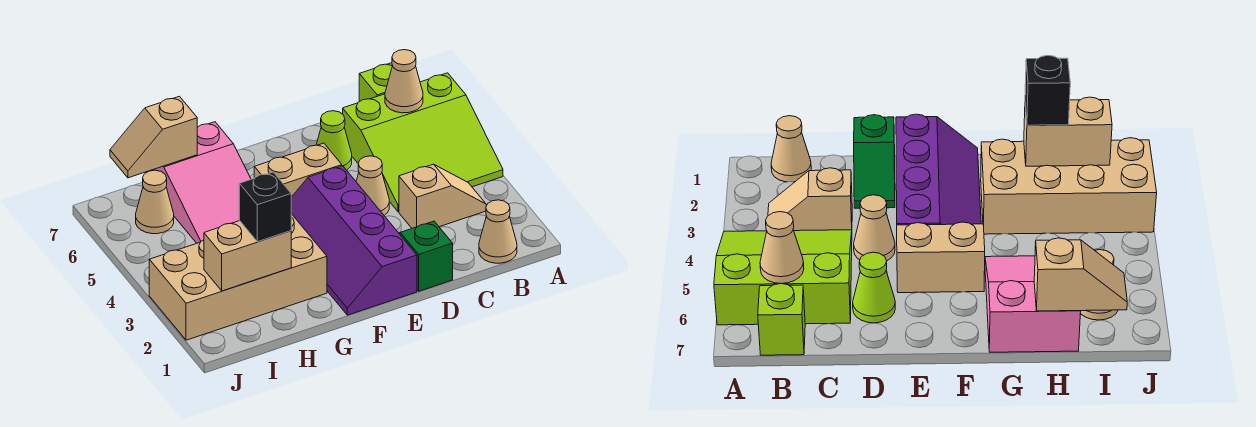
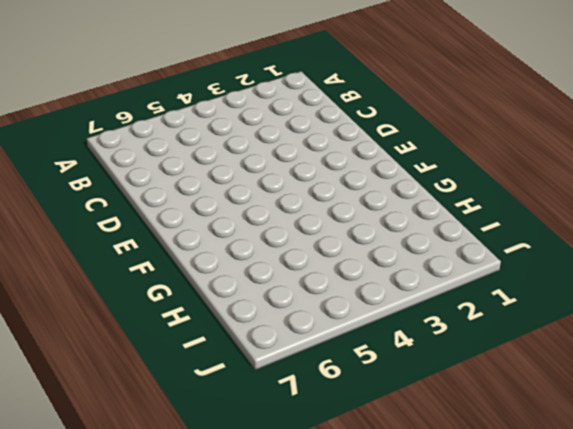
none -> lime slope A4:C6 level 1 top 6
none -> tan cone B1 level 1
none -> tan slope B3:C3 level 1 top C

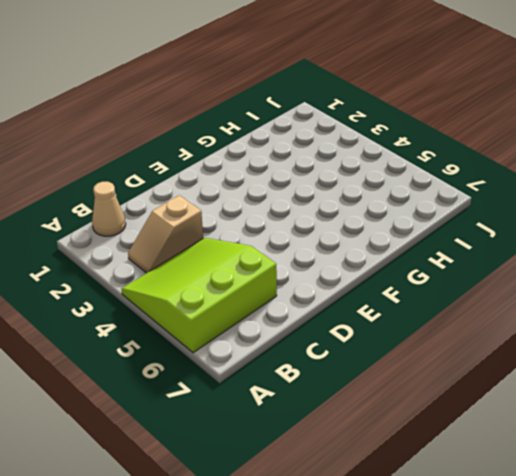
none -> lime brick B7 level 1
none -> green slope D1:D2 level 1 top 1
none -> tan cone D4 level 1

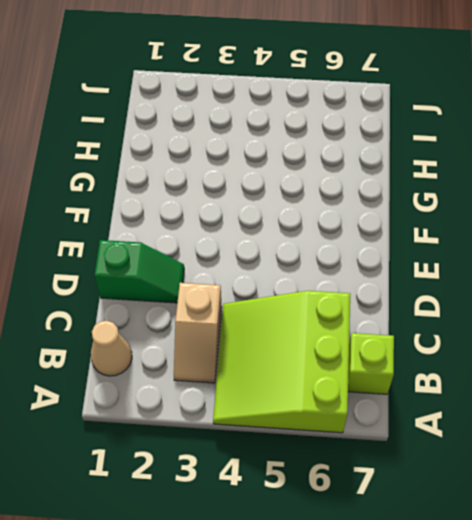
none -> tan cone D4 level 1
none -> lime cone D6 level 1
none -> purple slope E1:F4 level 1 top E

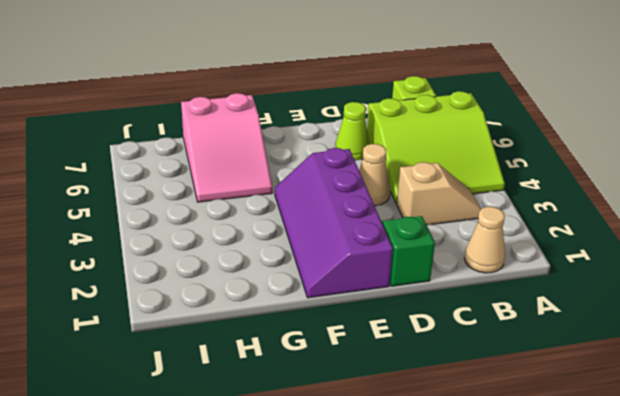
none -> tan brick E5:F5 level 1
none -> tan brick G2:J3 level 1
none -> tan cone I6 level 1

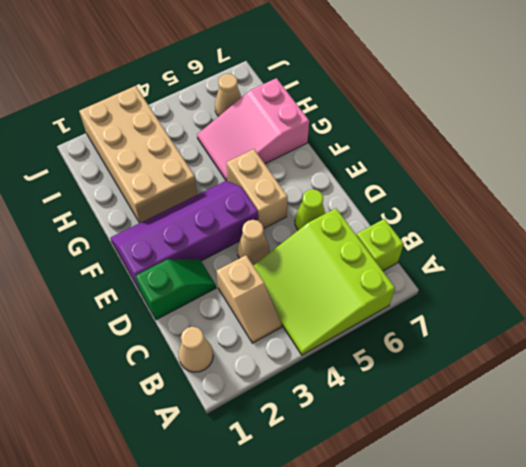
none -> tan cone B6 level 2
none -> tan brick H2:I2 level 2
none -> tan slope H7:I7 level 2 top H

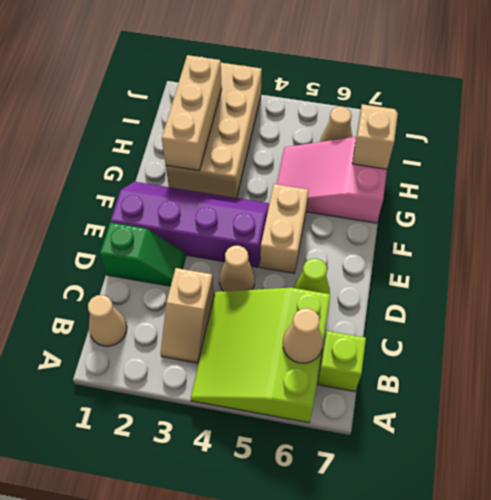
tan brick G2:I2 level 2 -> tan brick H2:I2 level 2
none -> black brick H2 level 3

